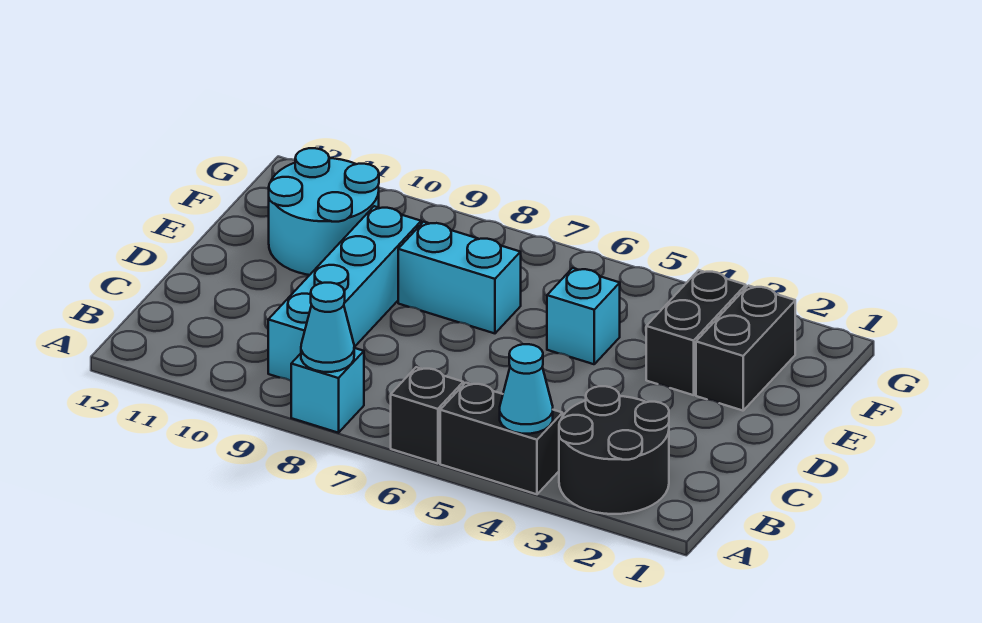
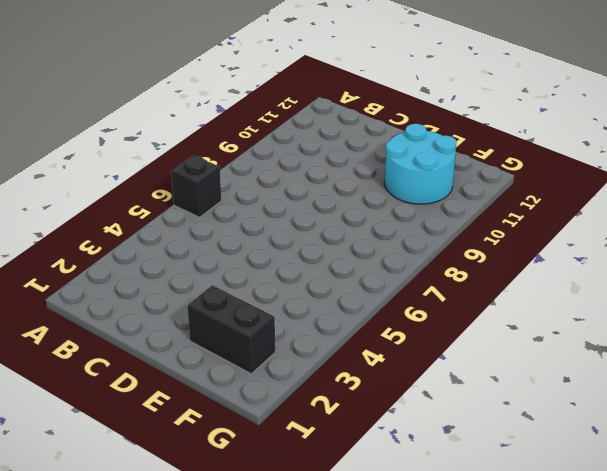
none -> black round brick A2:B3 level 1
none -> black brick A4:A5 level 1
none -> cyan brick A8 level 1

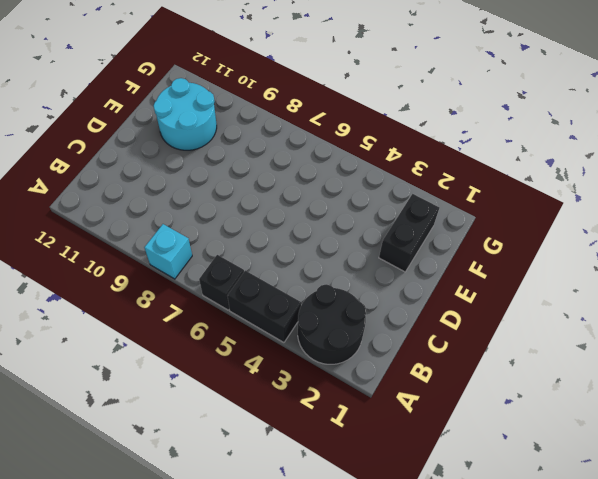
none -> cyan brick B9:E9 level 1
none -> black brick E3:F3 level 1
none -> cyan brick E5 level 1

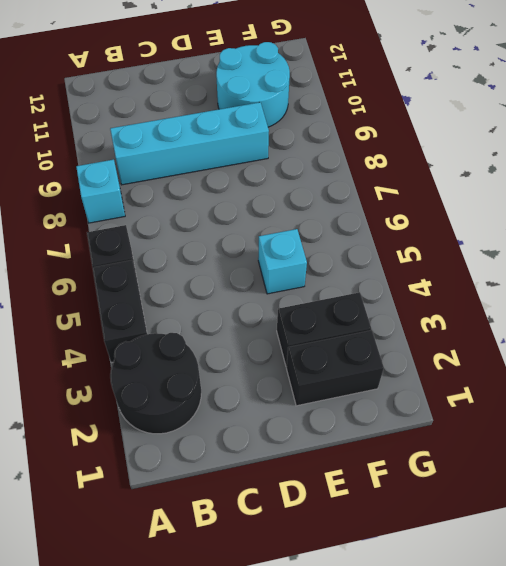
none -> cyan brick E7:E8 level 1
none -> cyan cone A4 level 2
none -> cyan cone A8 level 2

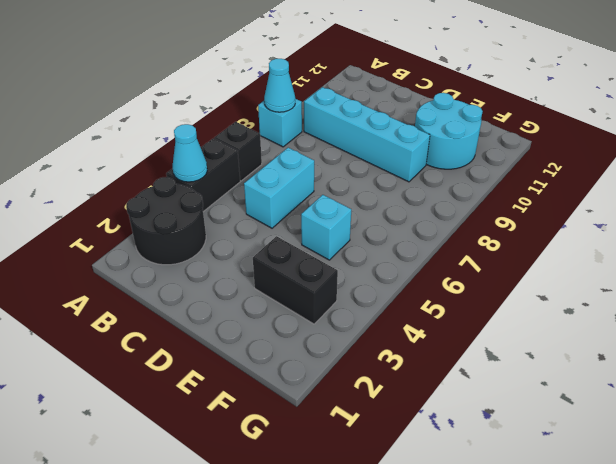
cyan brick C5:C6 level 1 -> cyan brick E7:E8 level 1
none -> black brick E2:F2 level 1

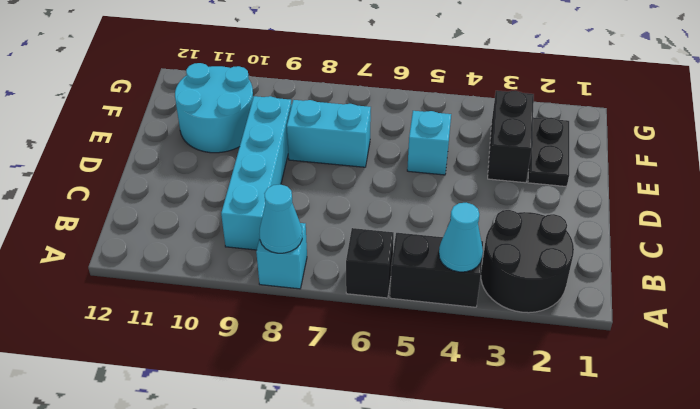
black plate E2:F2 level 1 -> black brick E2:F2 level 1

